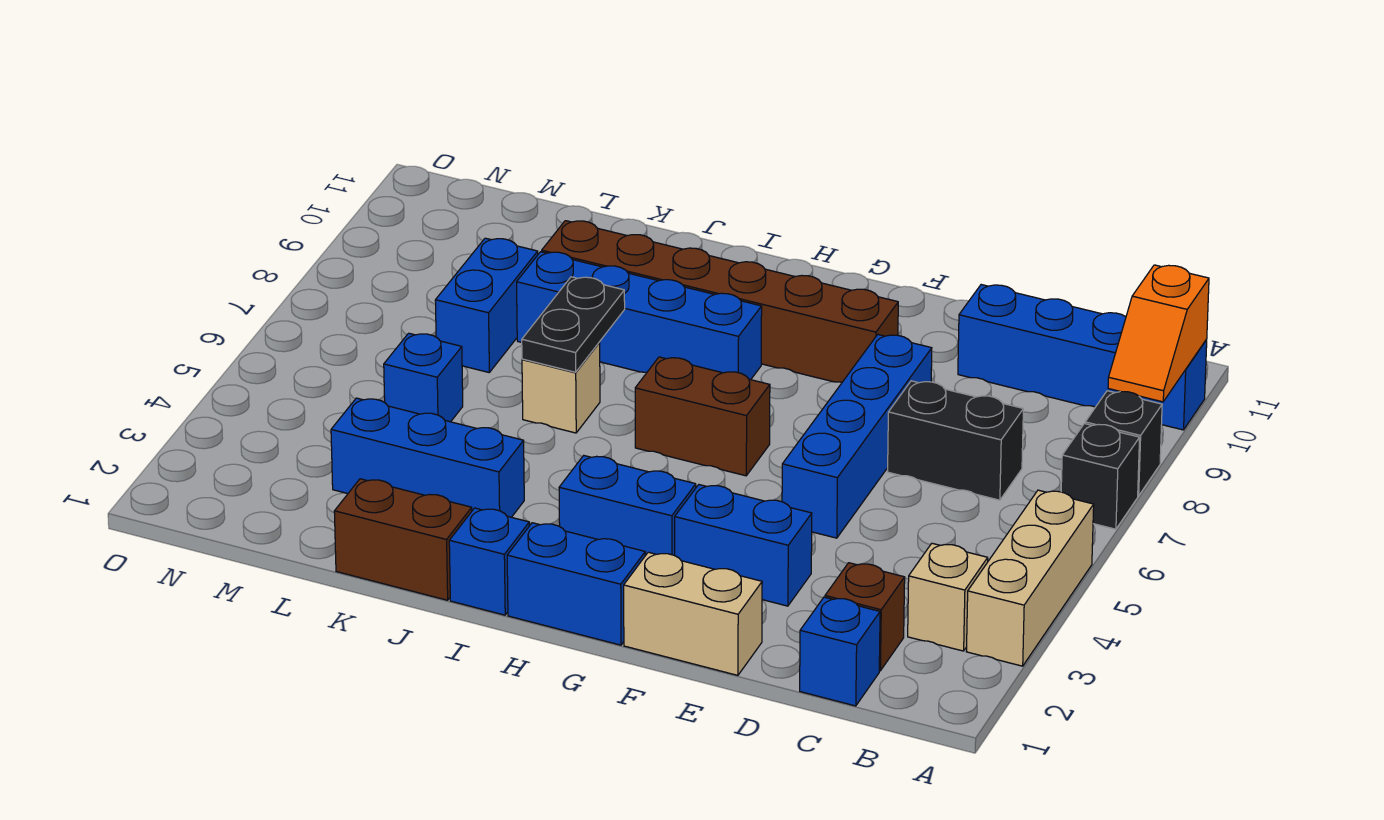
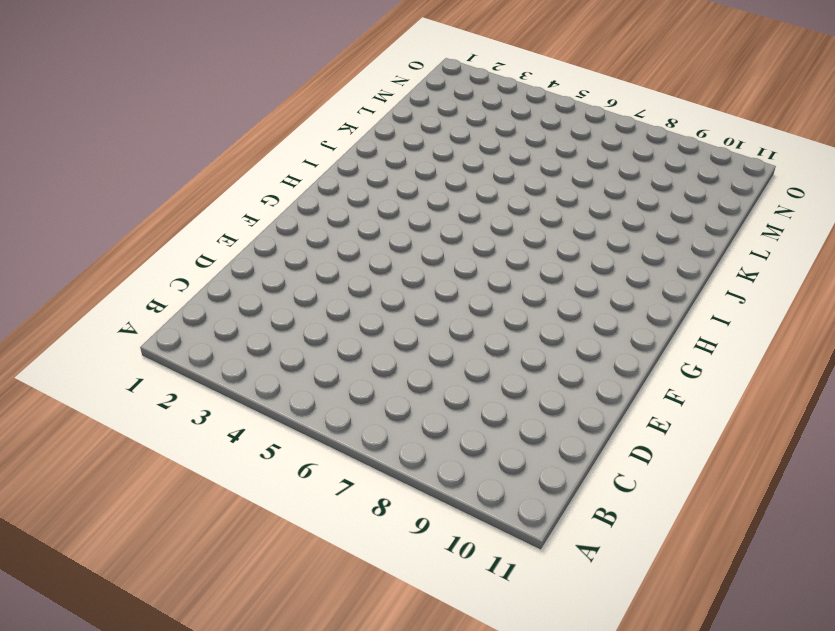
none -> tan brick A3:A5 level 1
none -> black brick A7 level 1
none -> black brick A8 level 1

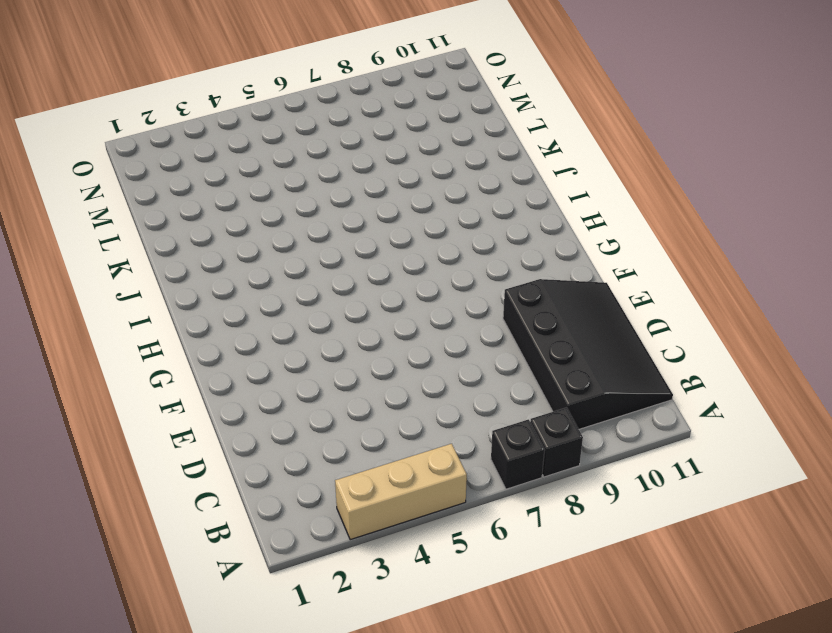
black slope B9:E11 level 1 top 9 -> blue brick A10:D10 level 1
none -> tan brick B3 level 1
none -> blue brick C1 level 1
none -> brown brick C2 level 1

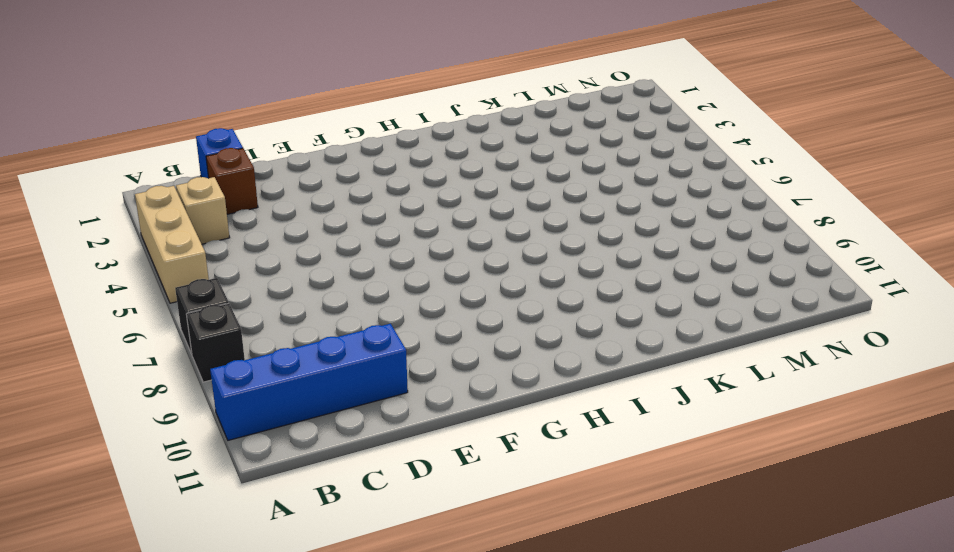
none -> black brick C7:D7 level 1
none -> tan brick E1:F1 level 1
none -> blue brick E3:F3 level 1

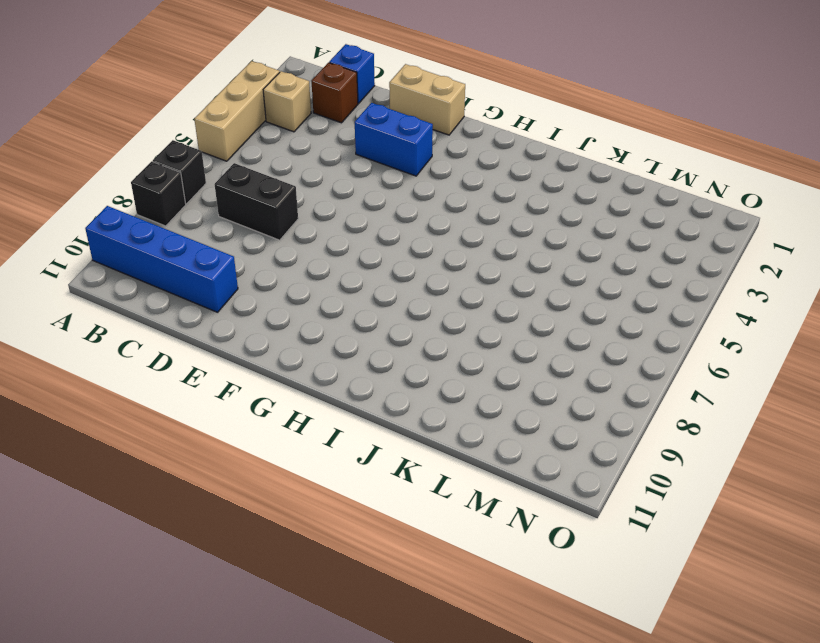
none -> blue brick E5:E8 level 1
none -> brown brick F9:K9 level 1
none -> blue brick G1:H1 level 1

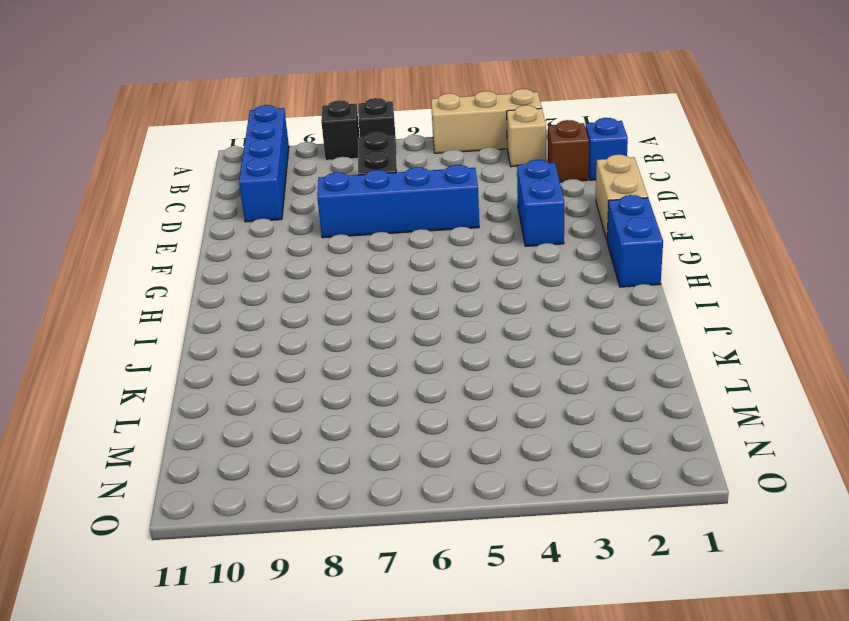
none -> brown brick F9:K9 level 1
none -> blue brick G3:H3 level 1
none -> brown brick G6:H6 level 1

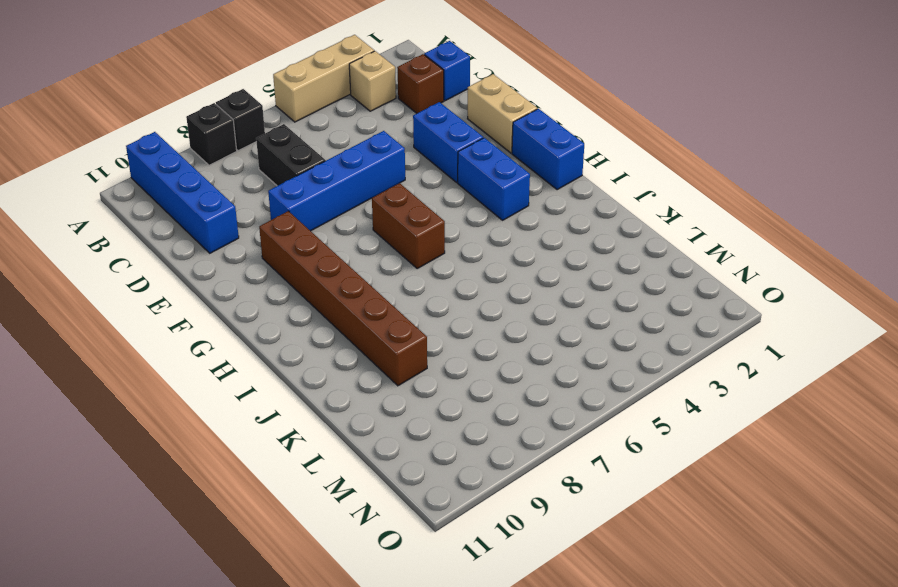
none -> blue brick H8:K8 level 1
none -> blue brick I1 level 1
none -> brown brick J1:K1 level 1

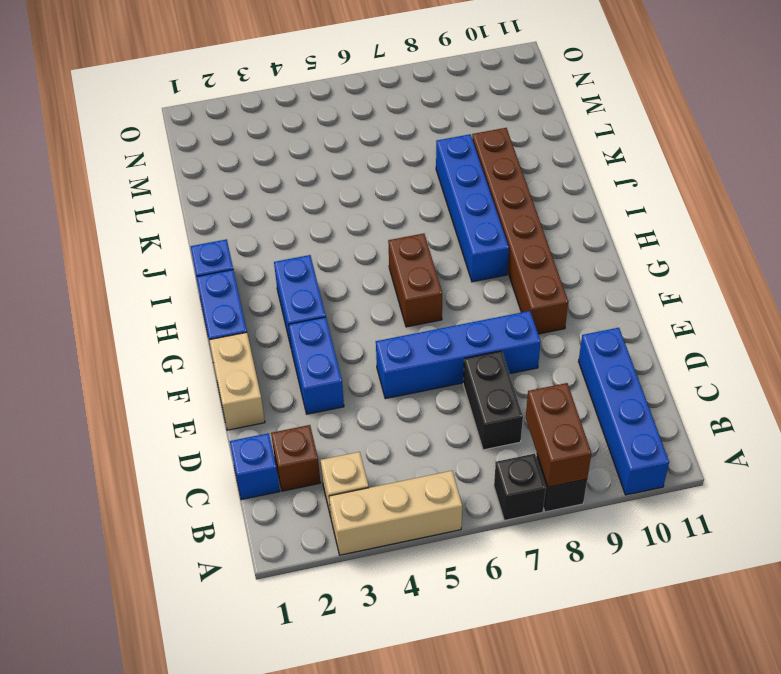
brown brick A8:B8 level 2 -> brown brick J1:K1 level 1
none -> blue brick J3:L3 level 1
none -> tan brick J6 level 1
none -> blue brick L5 level 1

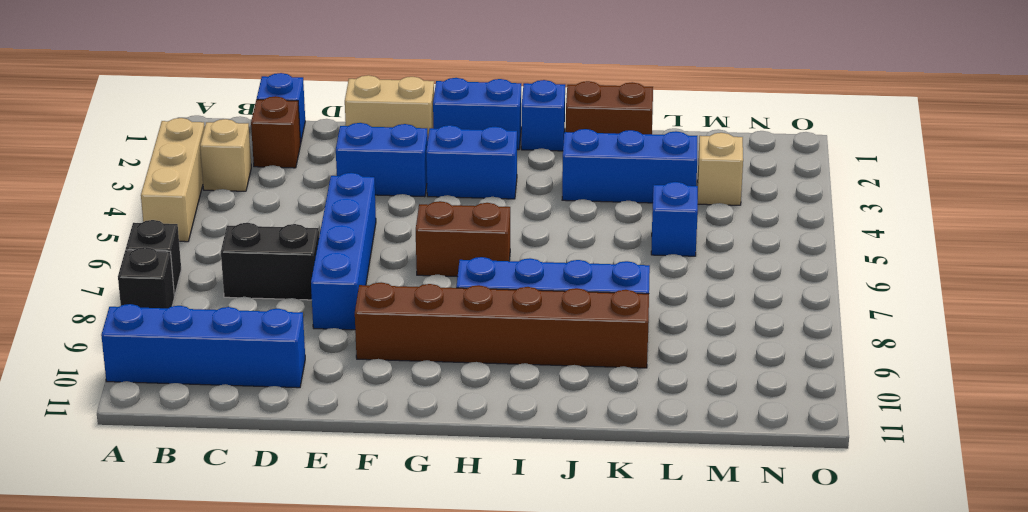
tan brick M3 level 1 -> tan brick J6 level 1
none -> blue brick L7:L8 level 1
none -> orange slope A9:A10 level 2 top 10
none -> black plate J6:J7 level 2

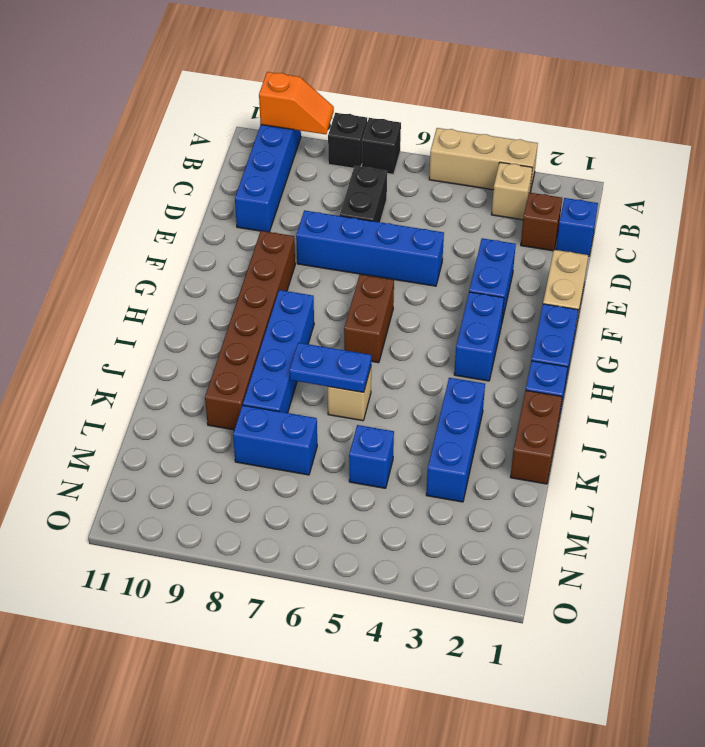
blue plate J6:J7 level 2 -> black plate J6:J7 level 2

